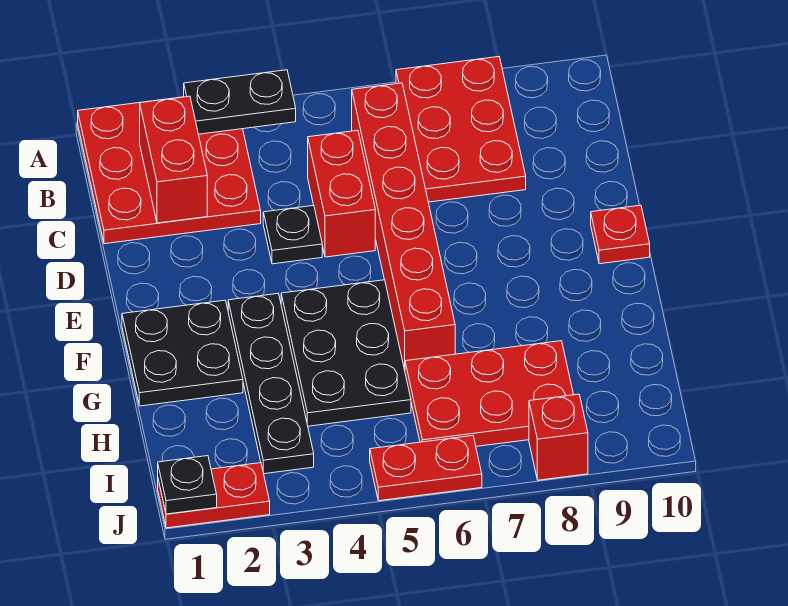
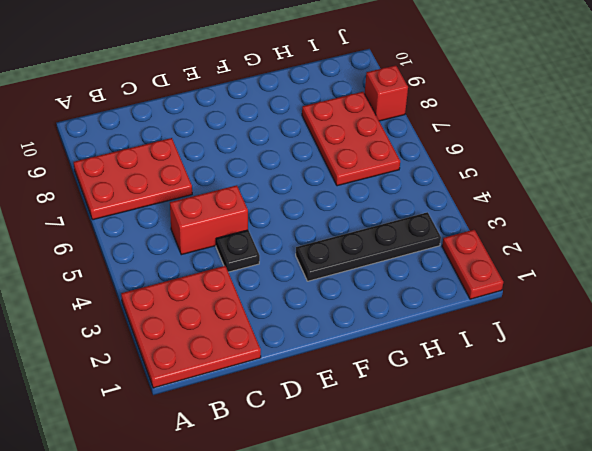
none -> red brick B6:G6 level 1
none -> red plate E10 level 1
none -> black plate F1:G2 level 1

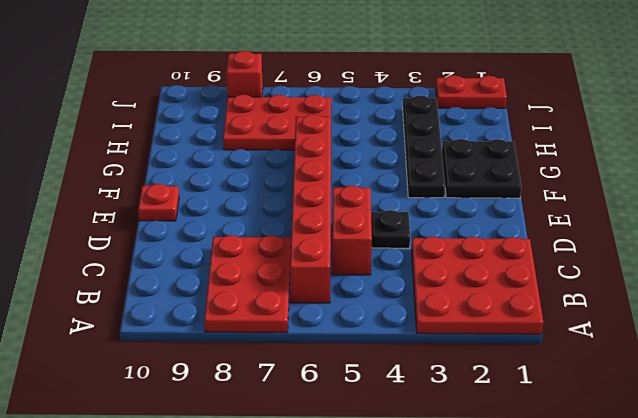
none -> black plate F4:H5 level 1
none -> red plate J5:J6 level 1
none -> black plate A3:A4 level 2

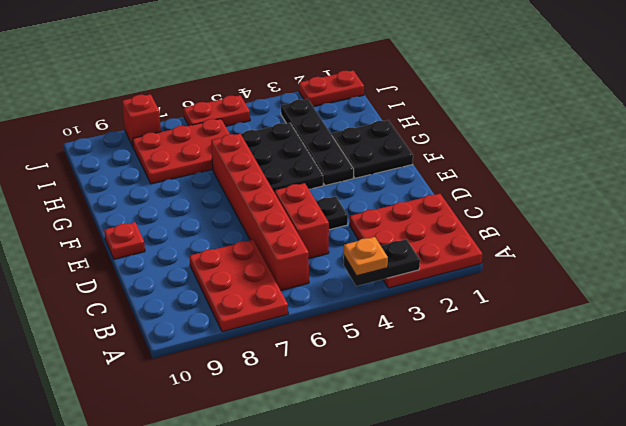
orange plate A4 level 3 -> none
none -> red brick B2:C2 level 2
none -> black plate J1 level 2

